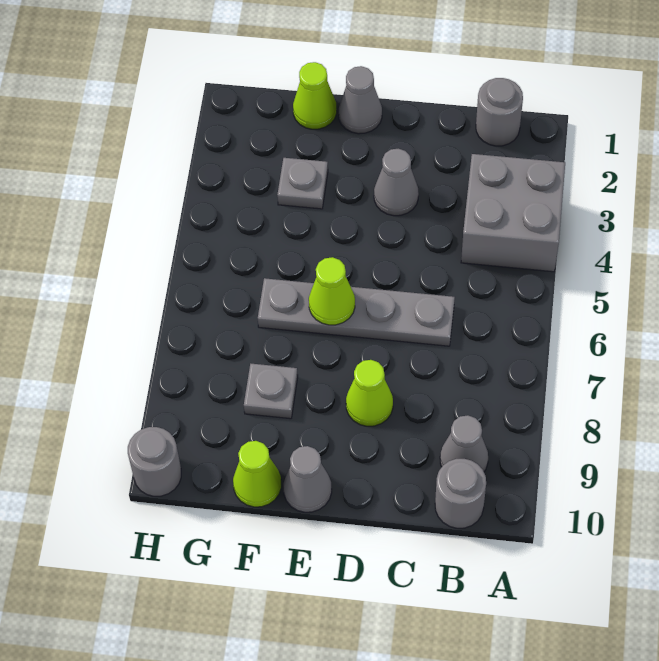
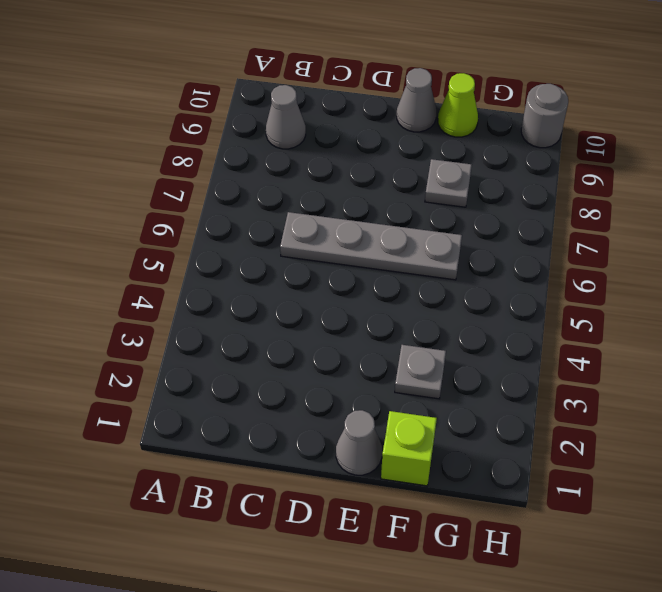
lime brick F1 level 1 -> lime cone F1 level 1
none -> grey brick A3:B4 level 1
none -> grey round brick B1 level 1
none -> grey round brick B10 level 1

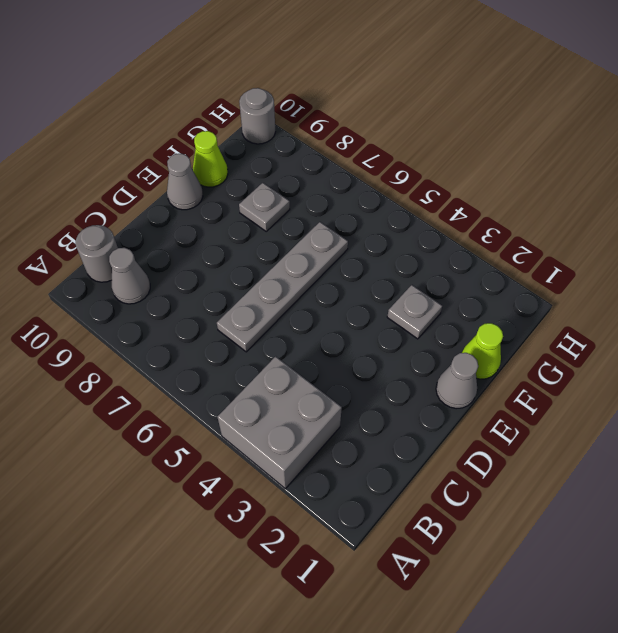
none -> grey round brick B1 level 1
none -> grey cone D3 level 1
none -> lime cone D8 level 1

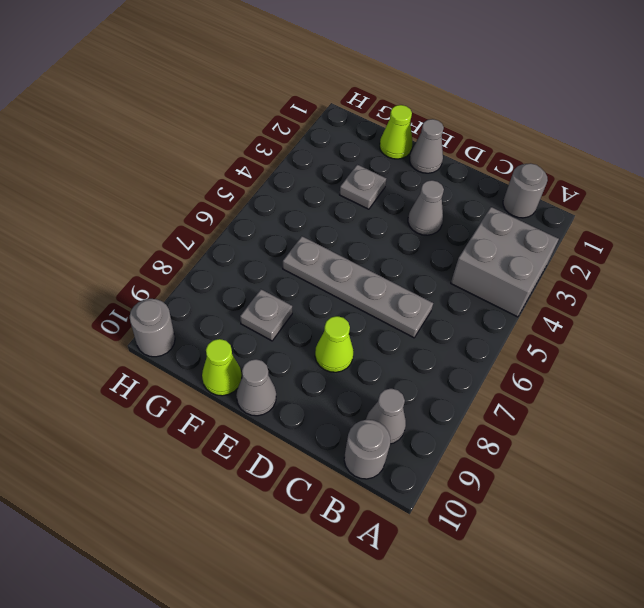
none -> lime cone E6 level 2

